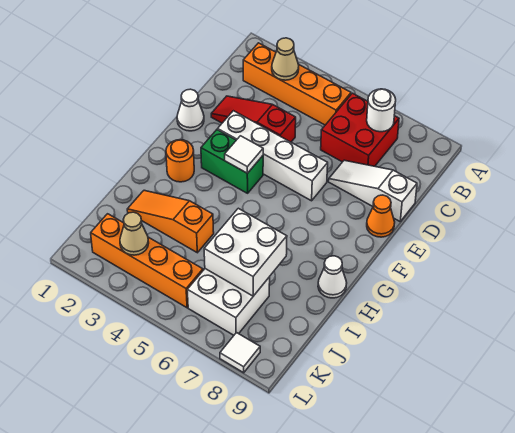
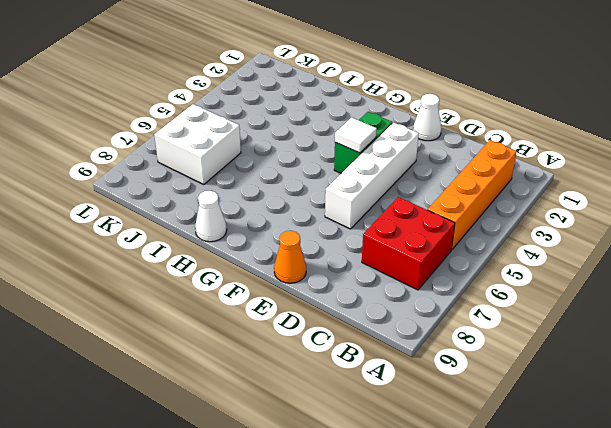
none -> red slope D2:D4 level 1 top 4
none -> white slope D7:D9 level 1 top 9
none -> orange round brick G2 level 1

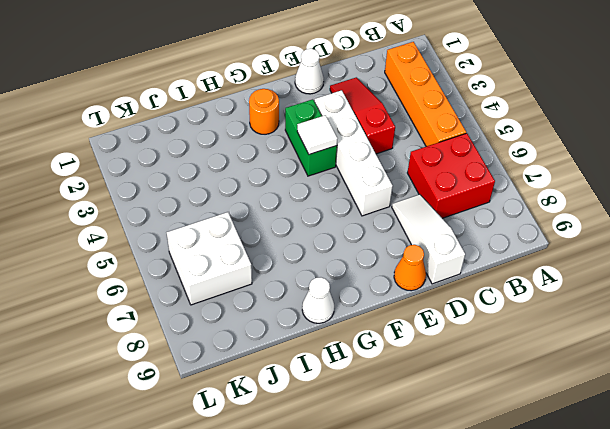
none -> orange slope I2:I4 level 1 top 4
none -> orange brick K2:K5 level 1
none -> white tile L8 level 1

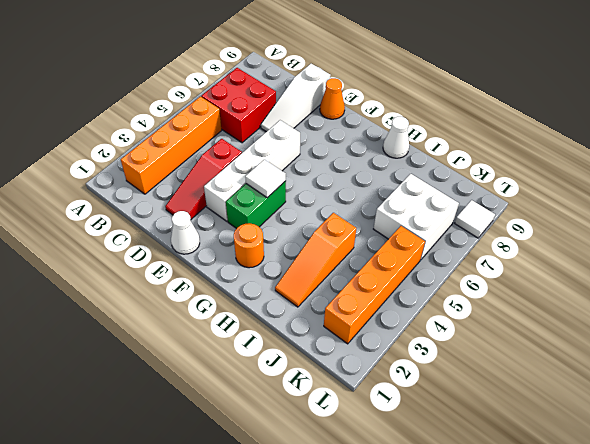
none -> tan cone B3 level 2
none -> white round brick B7 level 2
none -> white brick I6:J7 level 2

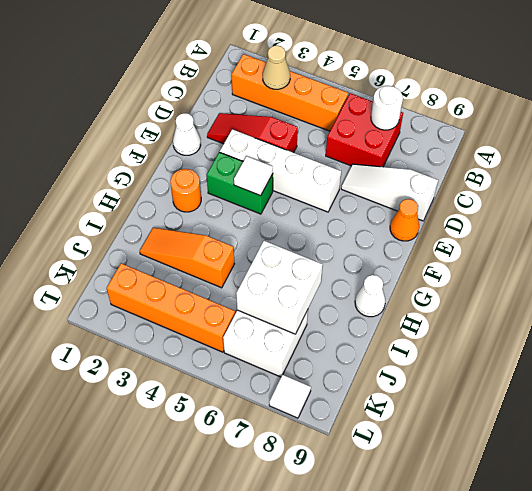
none -> tan cone K3 level 2

